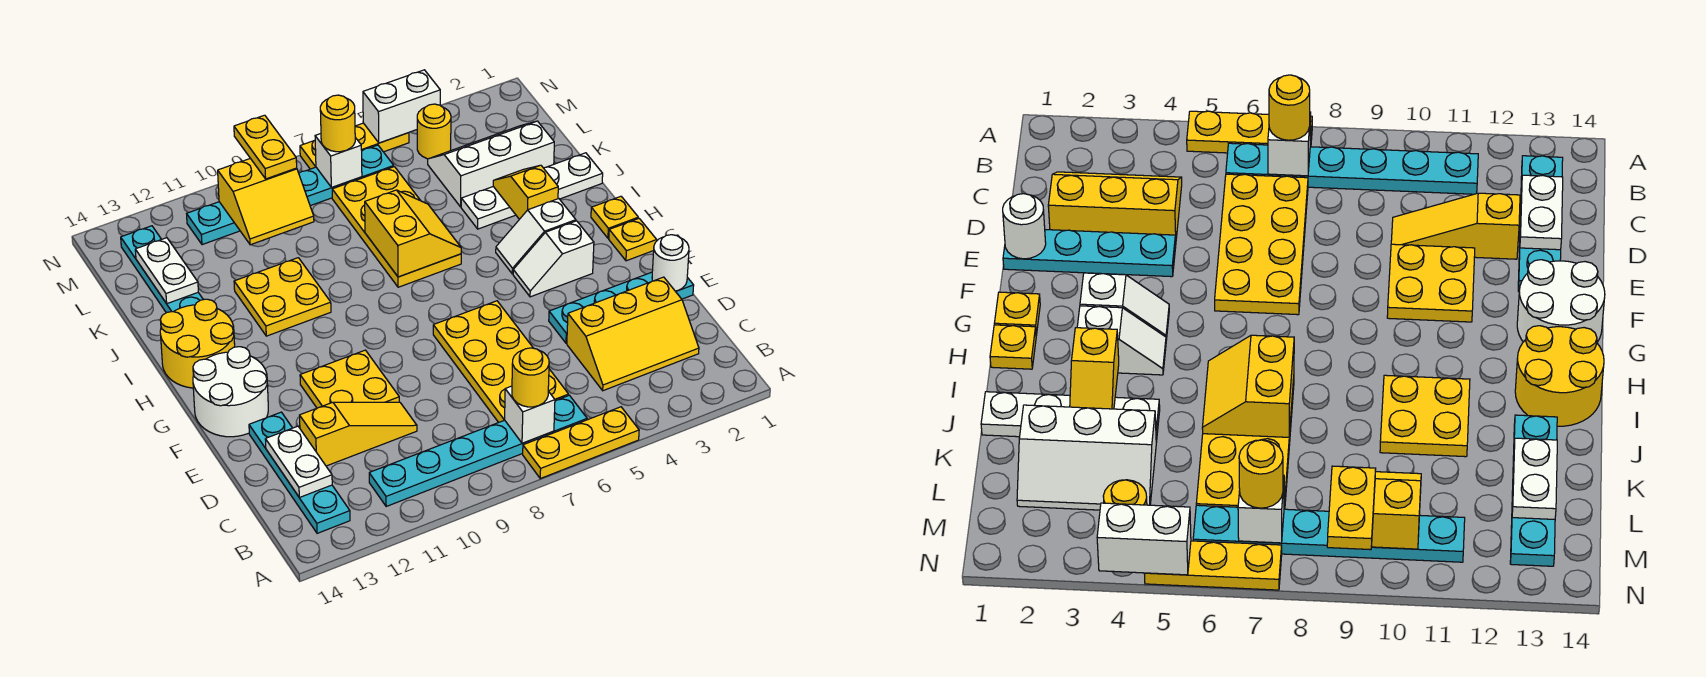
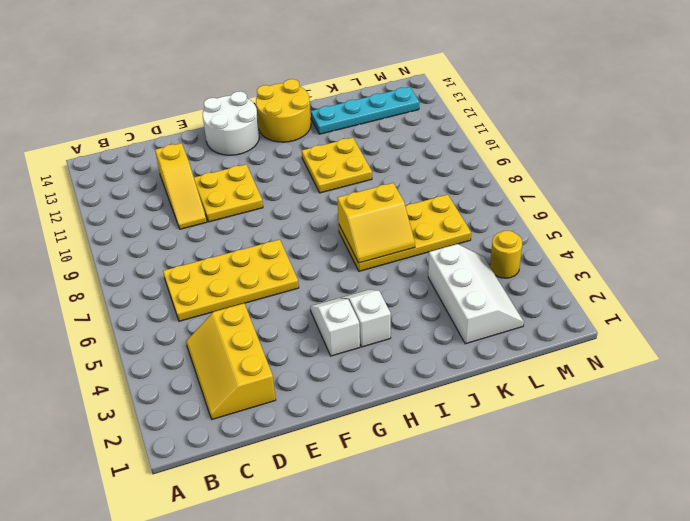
none -> yellow plate A5:A7 level 1
none -> cyan plate B6:B11 level 1
none -> cyan plate B13:E13 level 1
none -> cyan plate E1:E4 level 1

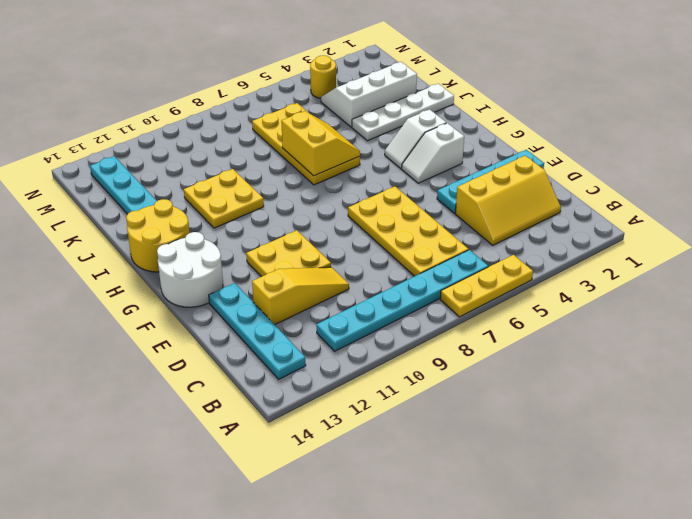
none -> yellow plate G1 level 1
none -> yellow plate H1 level 1
none -> cyan plate M6:M11 level 1
none -> yellow plate N5:N7 level 1

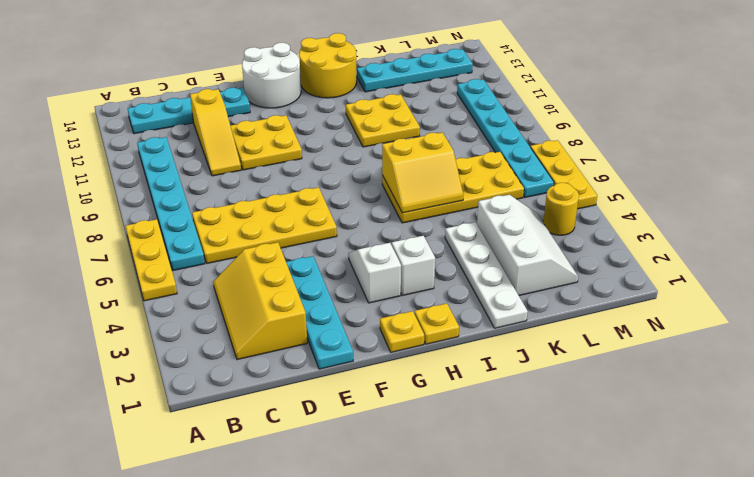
none -> white brick B7 level 2
none -> white plate C13:D13 level 2
none -> white round brick E1 level 2
none -> yellow slope I3:J3 level 2 top I

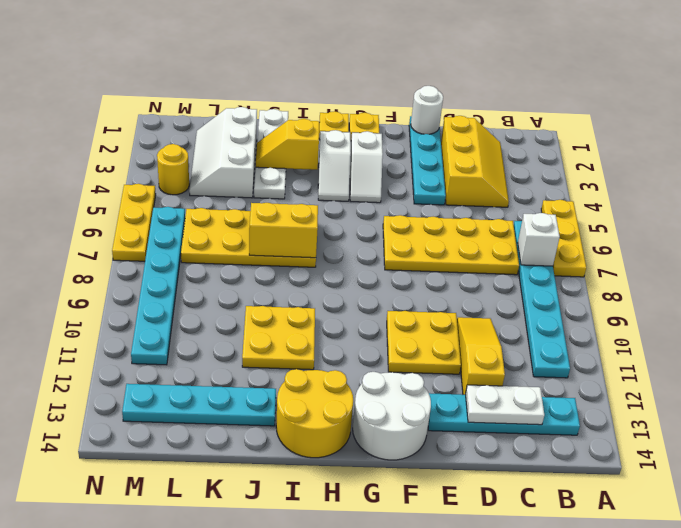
none -> white plate K13:L13 level 2
none -> yellow slope L9:M10 level 2 top M
none -> white brick M7 level 2
none -> white brick N4:N5 level 2

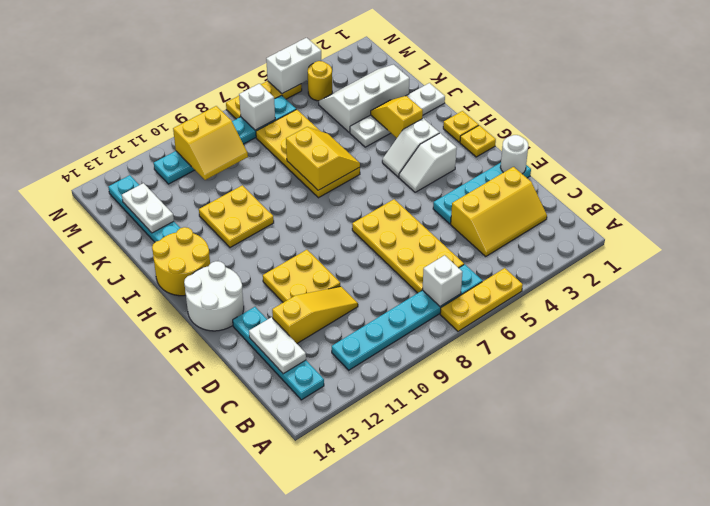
none -> yellow round brick B7 level 3
none -> yellow round brick M7 level 3
none -> yellow plate M9:N9 level 3

